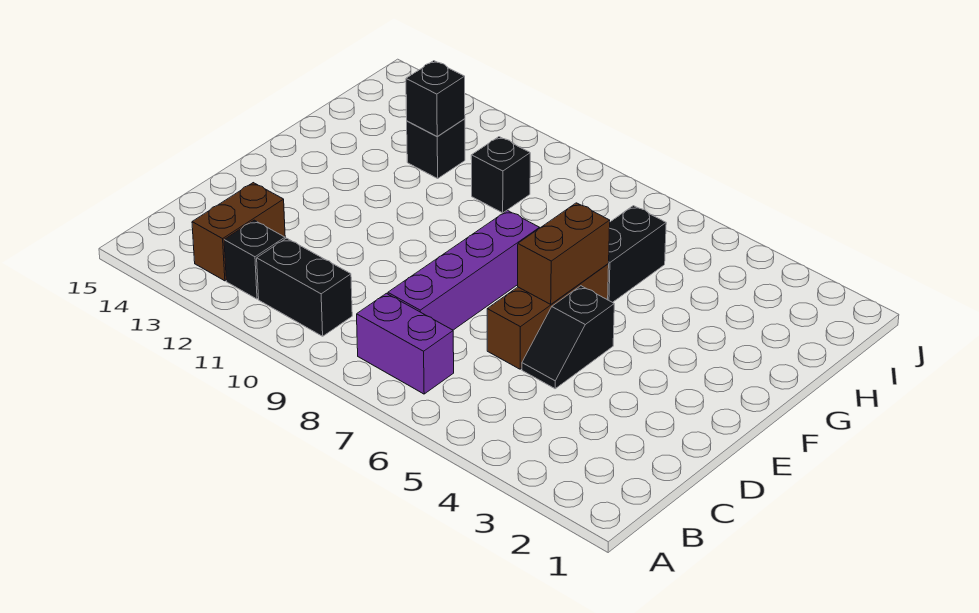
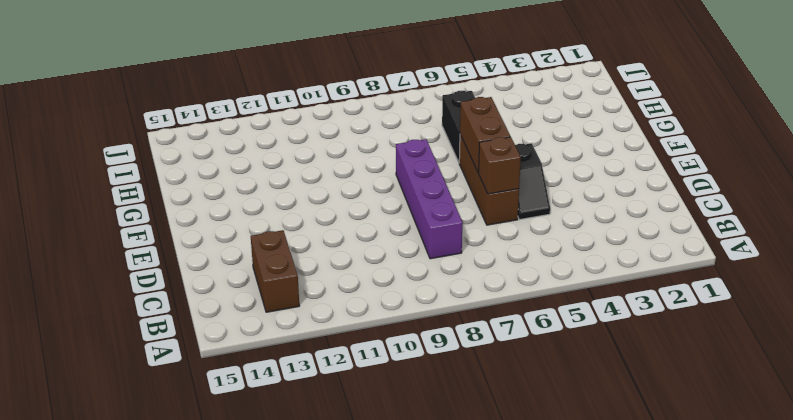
brown brick D6 level 2 -> none
none -> purple brick B7:B8 level 1
none -> black brick B10:B11 level 1
none -> black brick B12 level 1

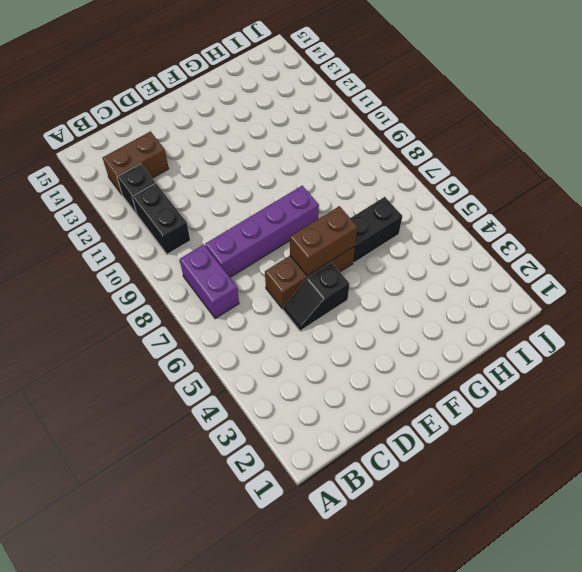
none -> black brick H10 level 1
none -> black brick H12 level 1
none -> black brick H12 level 2

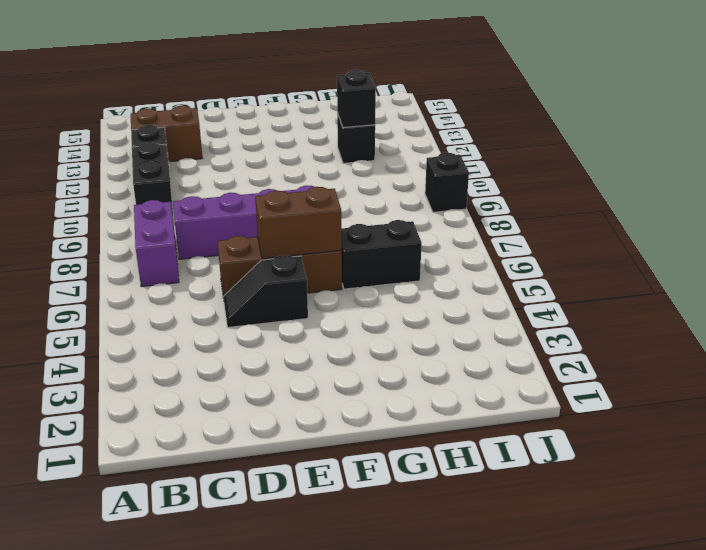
black brick J9 level 1 -> black brick H10 level 1

